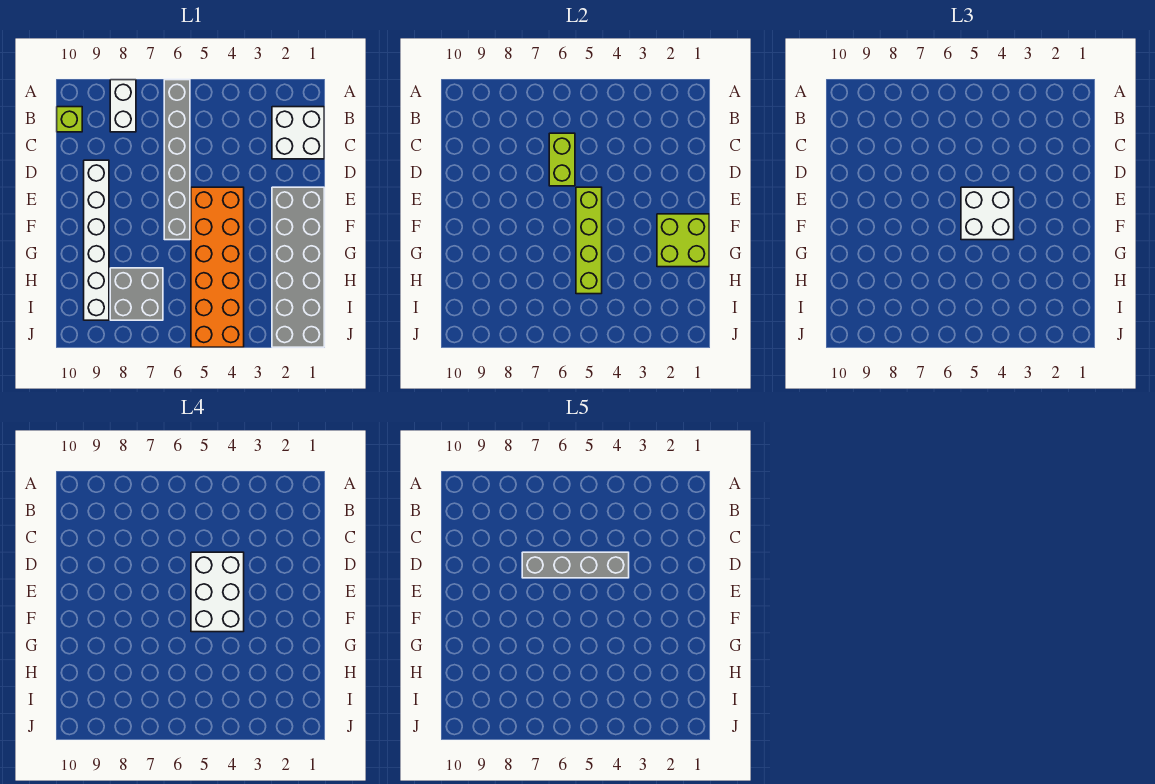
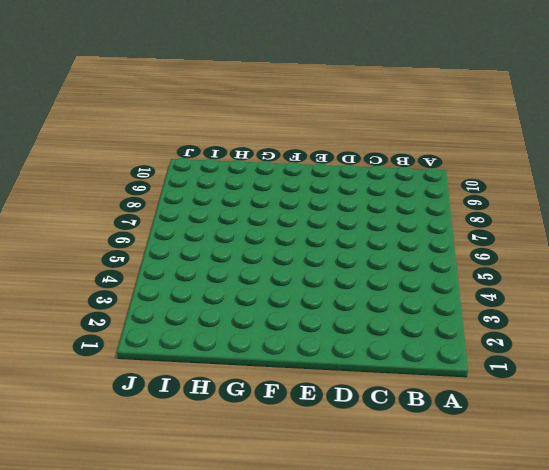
none -> grey brick A6:F6 level 1
none -> white brick A8:B8 level 1
none -> white brick B1:C2 level 1

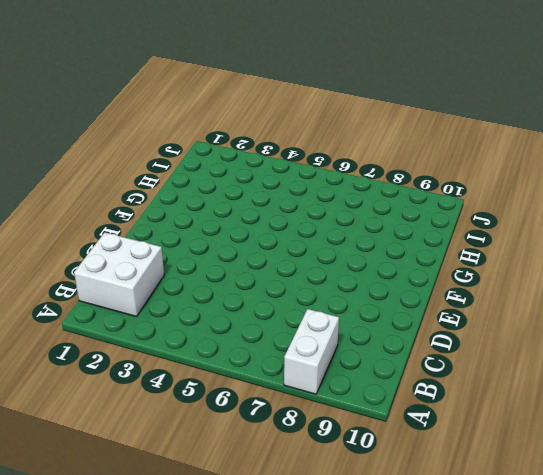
none -> grey brick A6:F6 level 1
none -> lime brick B10 level 1
none -> white brick D9:I9 level 1

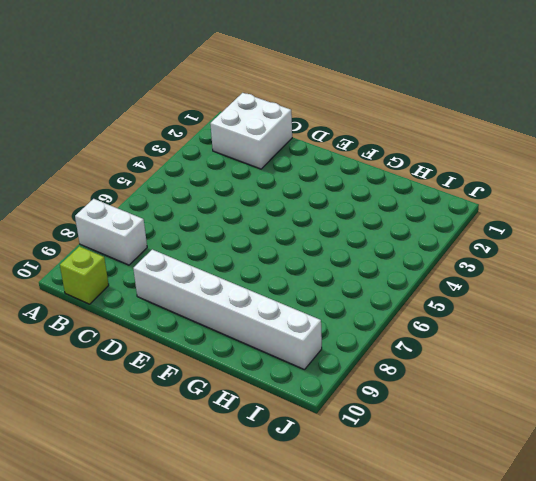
none -> grey brick A6:F6 level 1
none -> grey brick E1:J2 level 1
none -> orange brick E4:J5 level 1

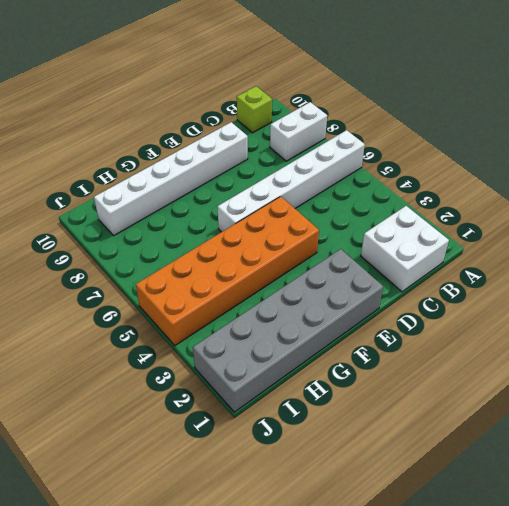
white brick A6:F6 level 1 -> grey brick A6:F6 level 1
none -> grey brick H7:I8 level 1
none -> lime brick C6:D6 level 2
none -> lime brick E5:H5 level 2

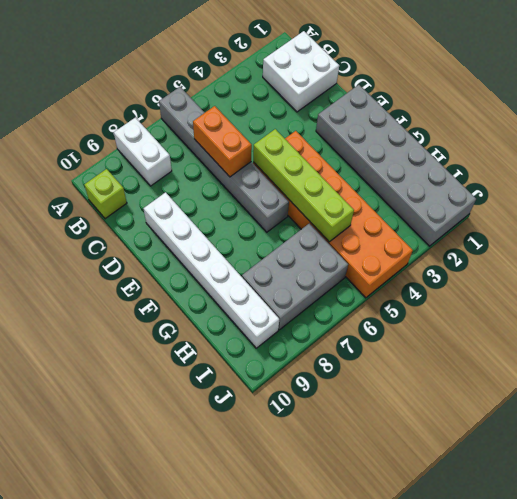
orange brick C6:D6 level 2 -> lime brick C6:D6 level 2
grey brick H6:I8 level 1 -> grey brick H7:I8 level 1
none -> lime brick F1:G2 level 2
none -> white brick E4:F5 level 3
none -> white brick D4:F5 level 4

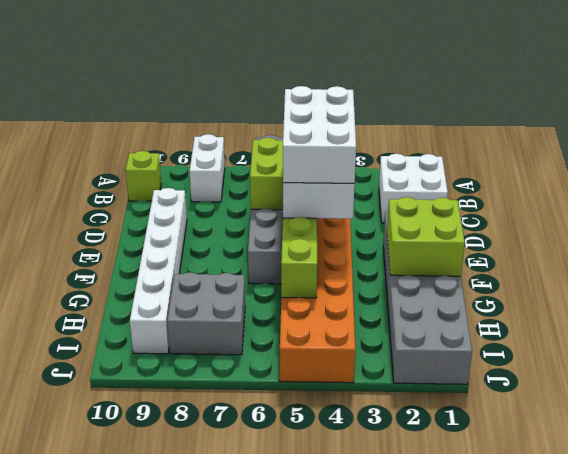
none -> grey brick D4:D7 level 5

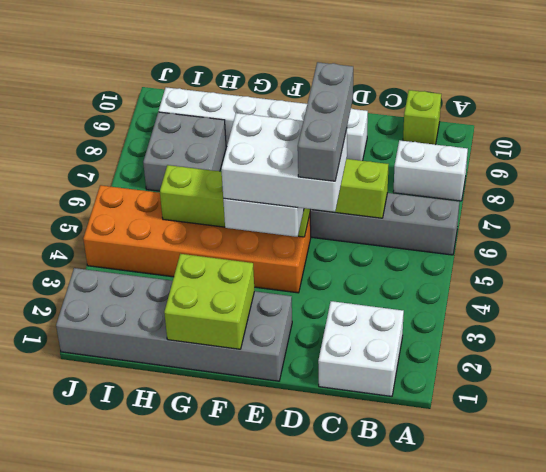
grey brick D4:D6 level 5 -> grey brick D4:D7 level 5

